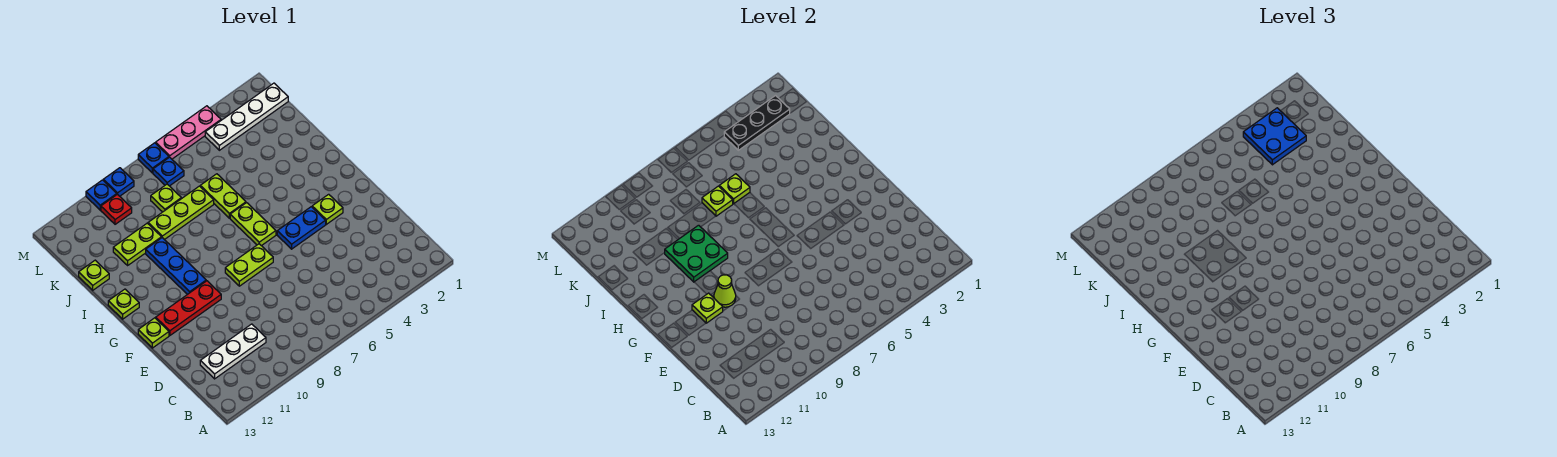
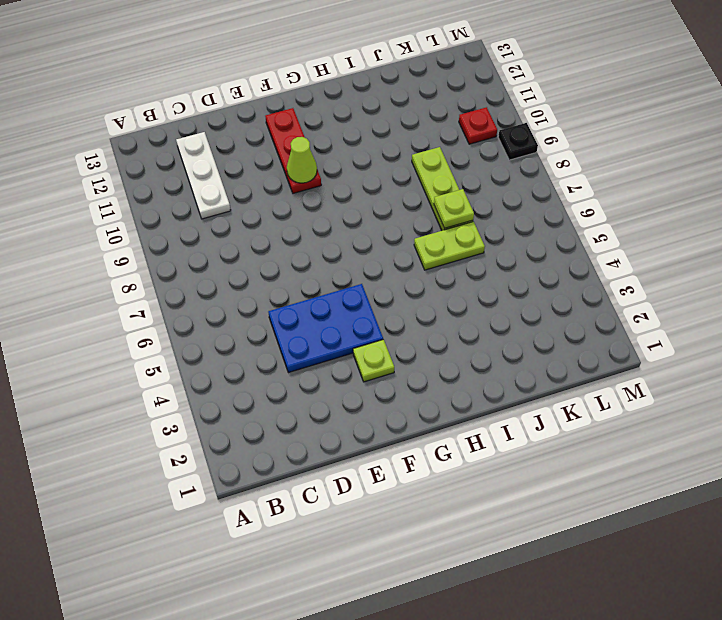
blue plate D4:F5 level 1 -> blue plate F4:F5 level 1
black plate M9 level 1 -> blue plate M9 level 1
none -> lime plate F7:F8 level 1
none -> lime plate F13 level 1
none -> lime plate G6:H6 level 1

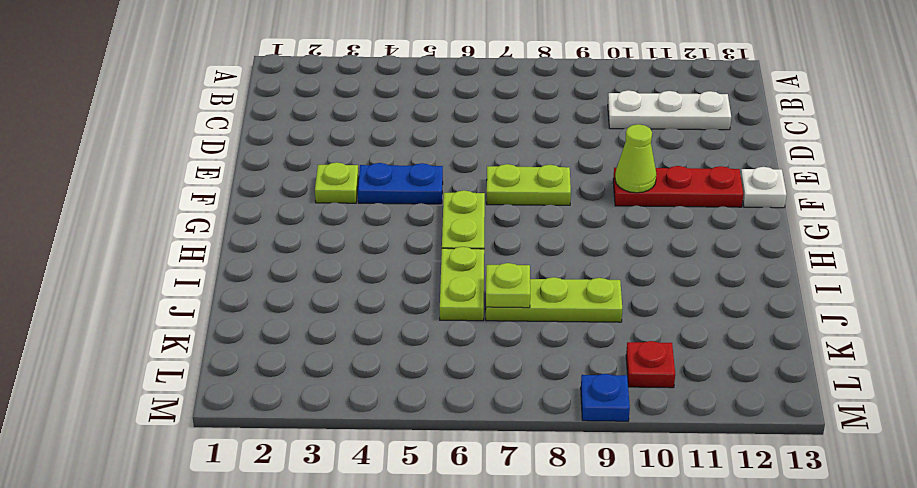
white plate F13 level 1 -> lime plate F13 level 1
none -> blue plate G10:I10 level 1
none -> lime plate H13 level 1
none -> lime plate J10:J11 level 1

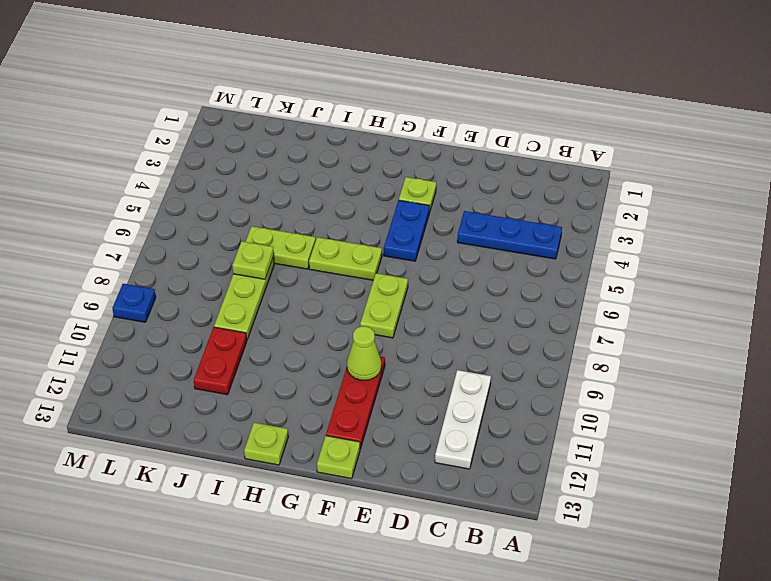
blue plate B4:D4 level 1 -> blue plate G10:I10 level 1
red plate J10:J11 level 1 -> lime plate J10:J11 level 1
none -> lime plate J13 level 1
none -> lime plate K8 level 1
none -> white plate L1:L4 level 1

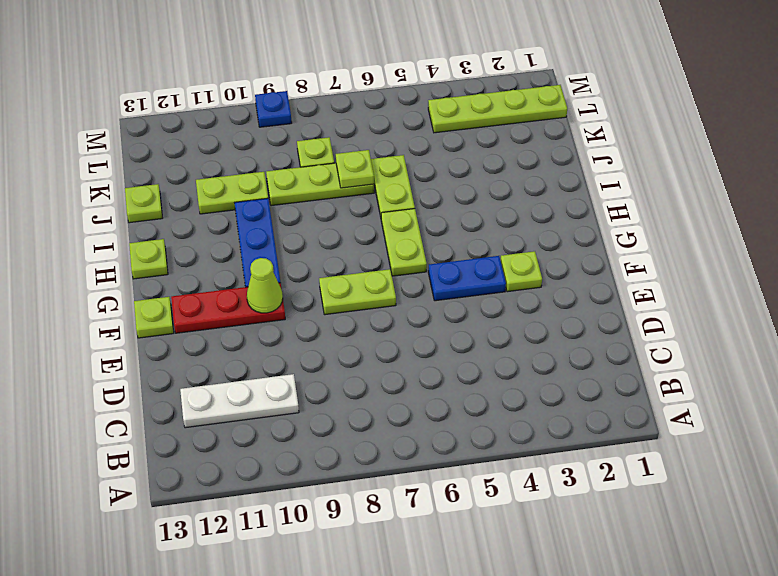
lime plate L1:L4 level 1 -> white plate L1:L4 level 1
none -> blue plate L7 level 1
none -> red plate L10 level 1
none -> pink plate M4:M6 level 1

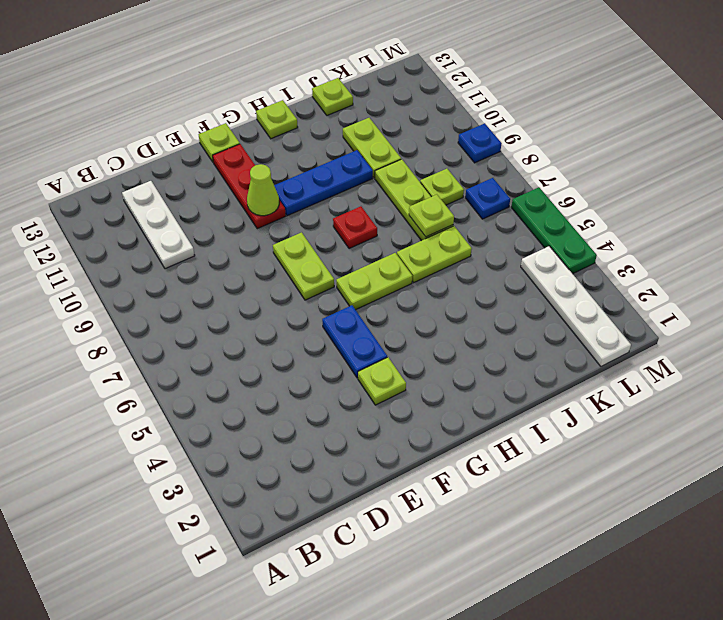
red plate H8 level 1 -> red plate L10 level 1
green plate M4:M6 level 1 -> pink plate M4:M6 level 1
none -> blue plate M7 level 1
none -> blue plate M10 level 1
none -> lime plate F11 level 2

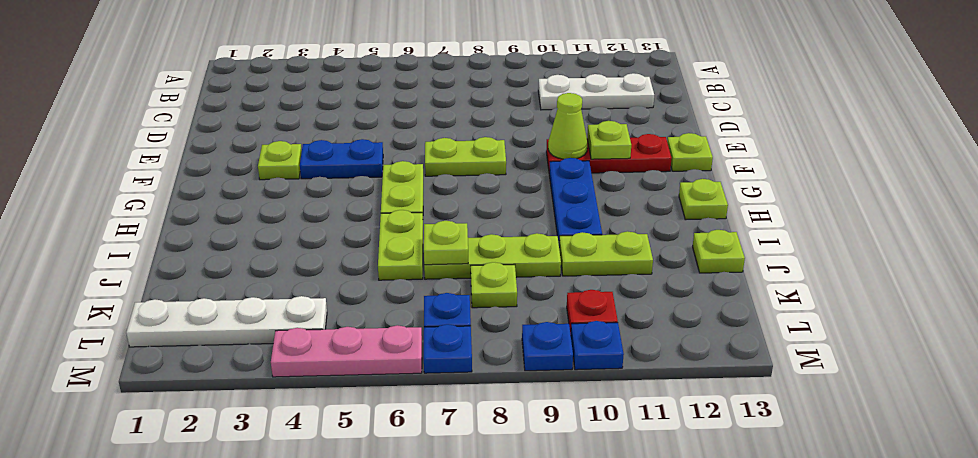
none -> green plate H9:I10 level 2
none -> lime plate J6 level 2
none -> black plate L2:L4 level 2

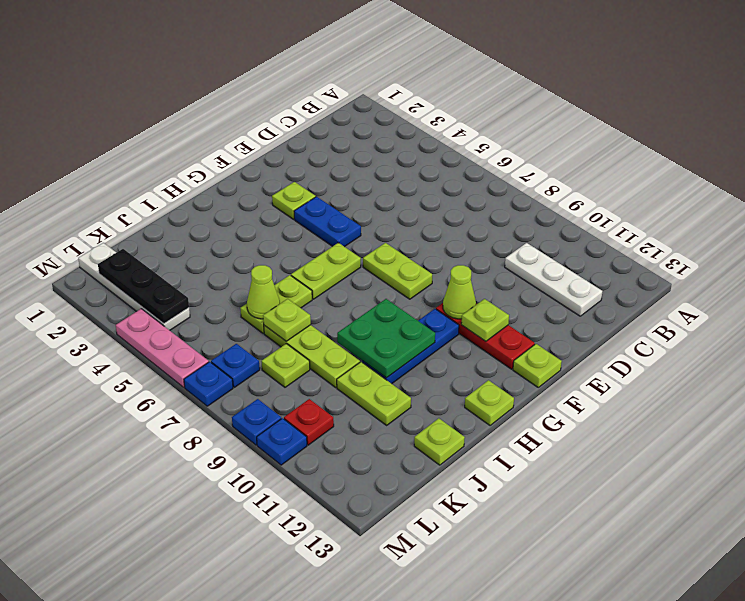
lime cone J6 level 2 -> lime plate J6 level 2
none -> blue plate K3:L4 level 3

